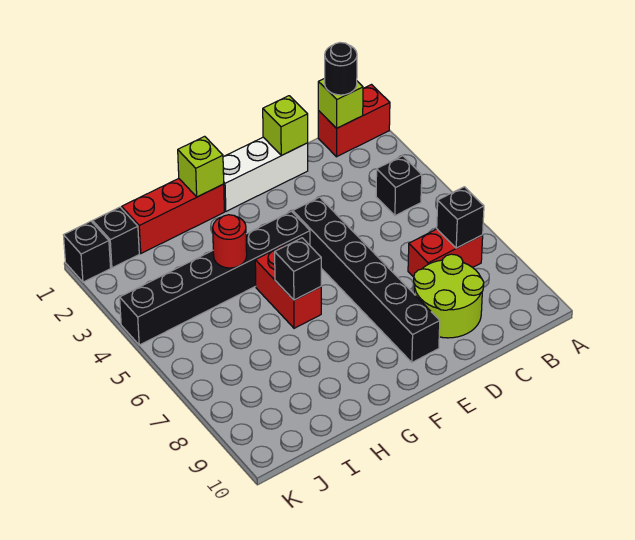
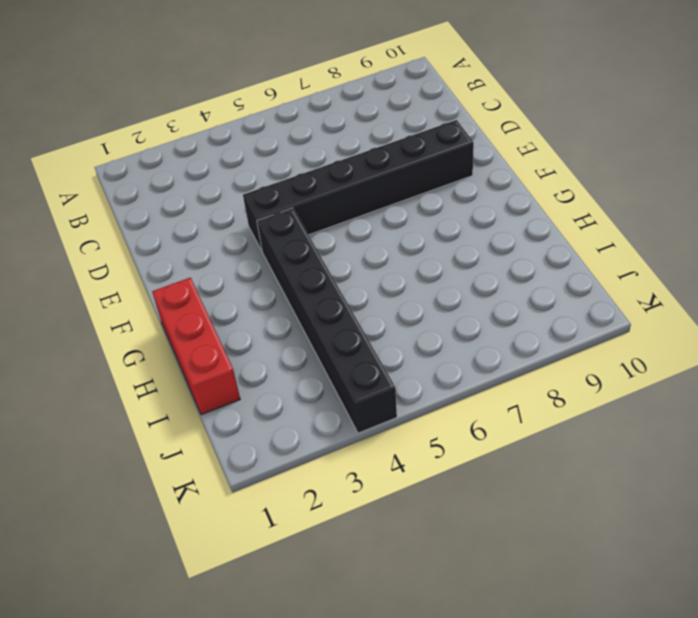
none -> red brick A1:B1 level 1
none -> black brick B4 level 1
none -> red brick B7:C7 level 1

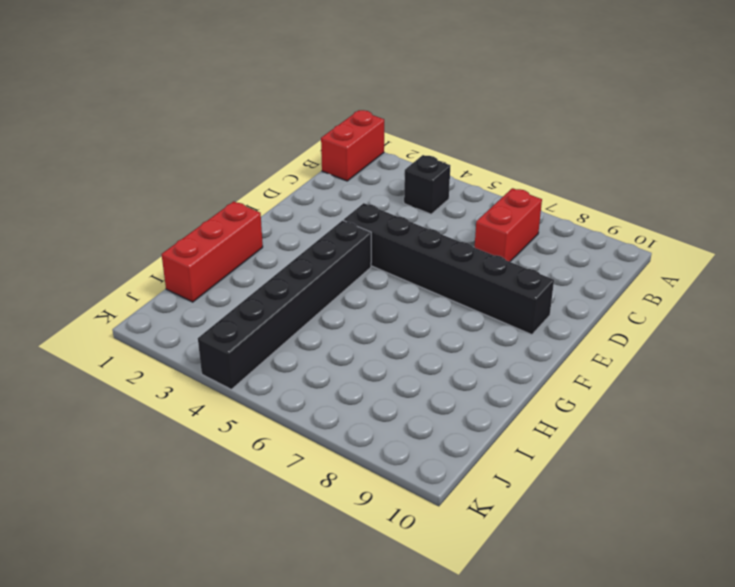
none -> lime round brick C8:D9 level 1
none -> white brick D1:F1 level 1
none -> red brick G5:G6 level 1

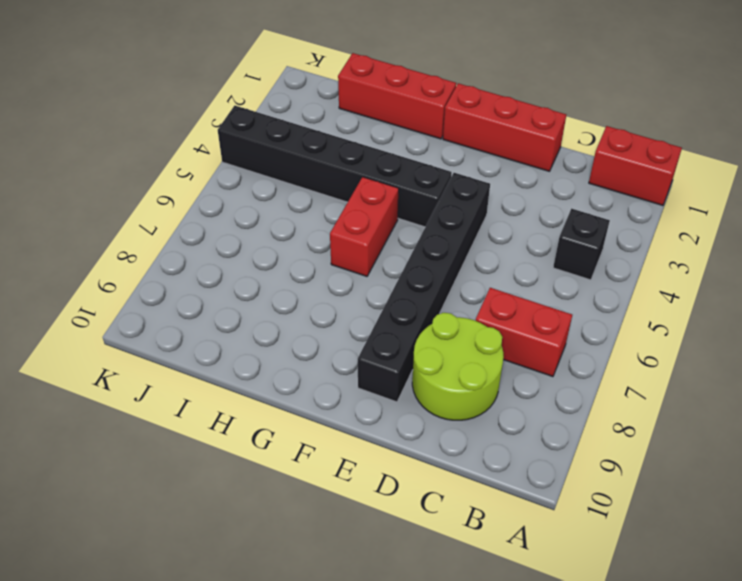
red brick D1:F1 level 1 -> white brick D1:F1 level 1
none -> black brick J1 level 1
none -> black brick K1 level 1
none -> lime brick B1 level 2

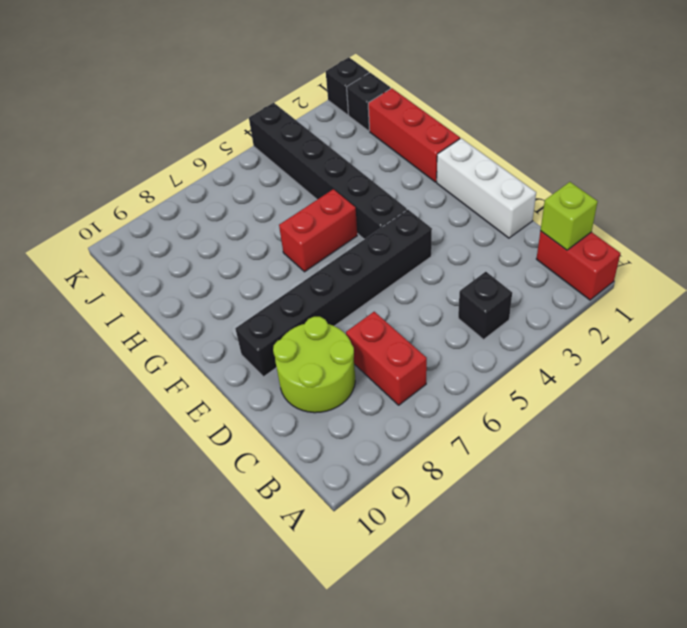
none -> black brick B7 level 2
none -> lime brick D1 level 2
none -> lime brick G1 level 2

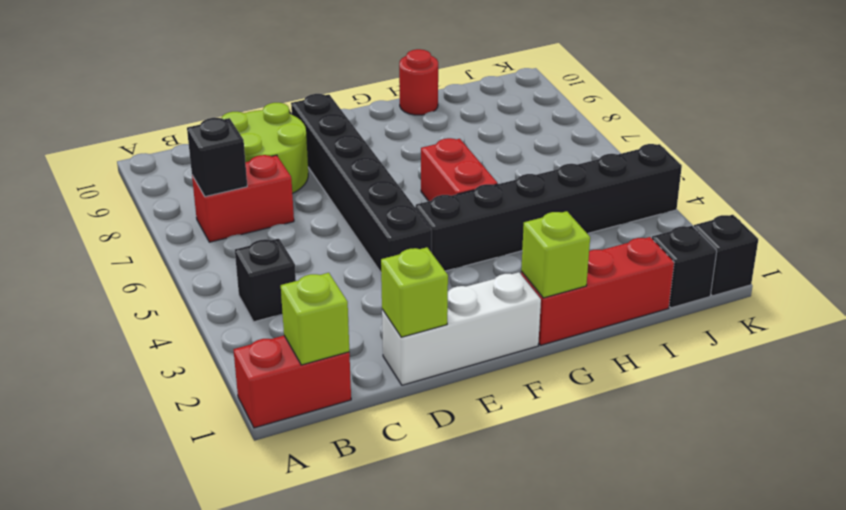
red round brick H10 level 1 -> red round brick H4 level 2
none -> black brick G6 level 2
none -> black round brick B1 level 3

